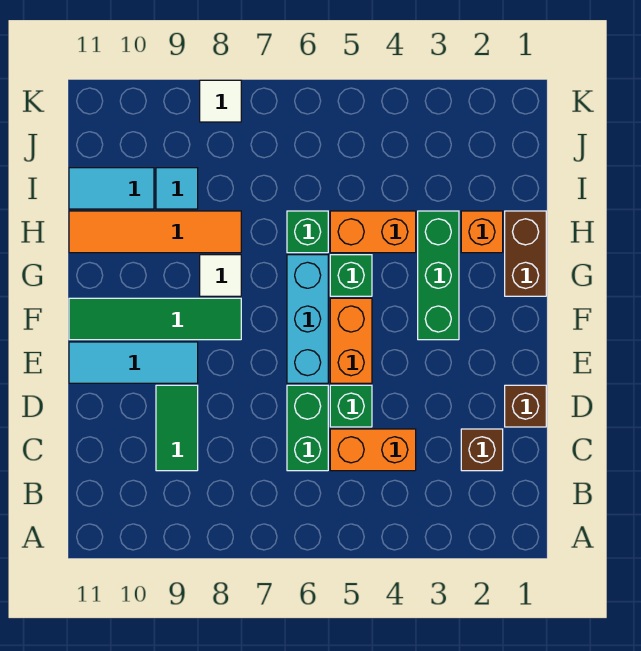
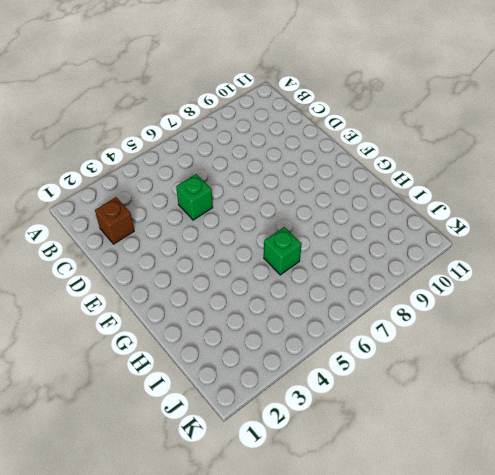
none -> orange brick C4:C5 level 1
none -> green brick C6:D6 level 1
none -> green tile C9:D9 level 1

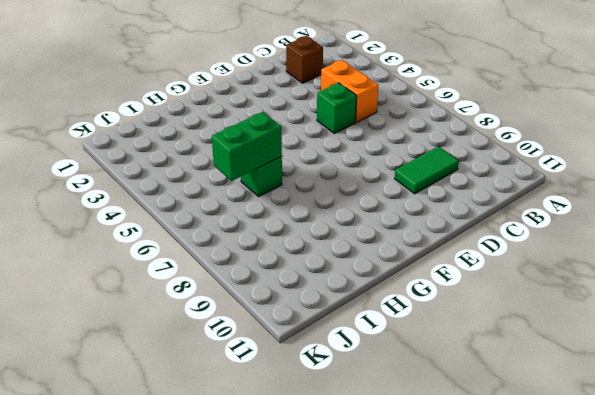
green brick H6:I6 level 2 -> green brick C6:D6 level 1
none -> brown brick D1 level 1
none -> orange brick E5:F5 level 1
none -> cyan brick E6:G6 level 1

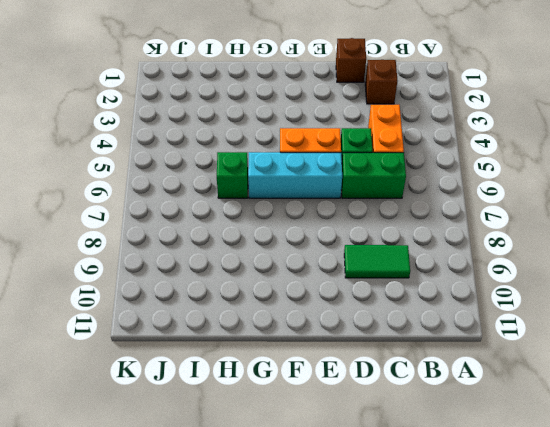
none -> cyan tile E9:E11 level 1
none -> green brick F3:H3 level 1
none -> green tile F8:F11 level 1

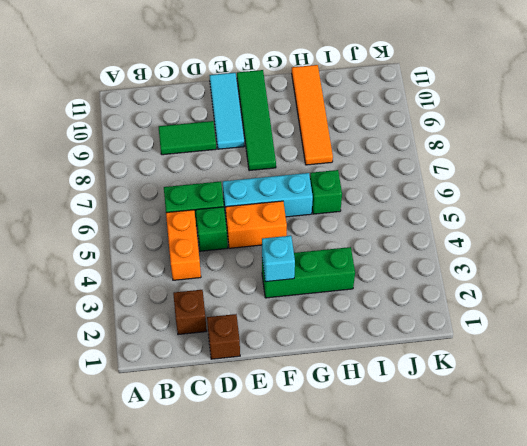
cyan brick F3 level 2 -> none
none -> brown brick G1:H1 level 1
none -> green brick G5 level 1
none -> white tile G8 level 1

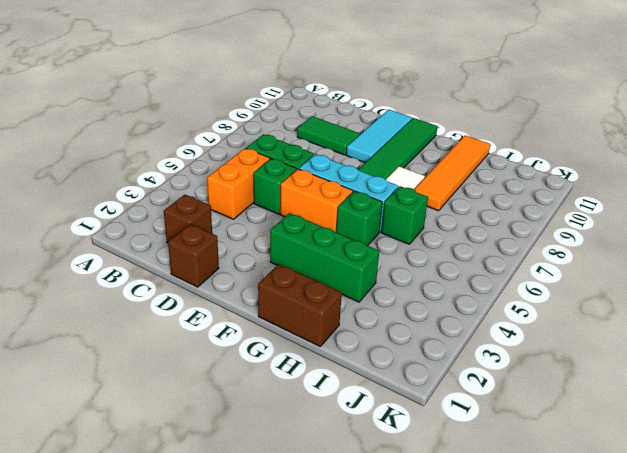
none -> orange brick H2 level 1
none -> orange brick H4:H5 level 1
none -> cyan tile I9 level 1

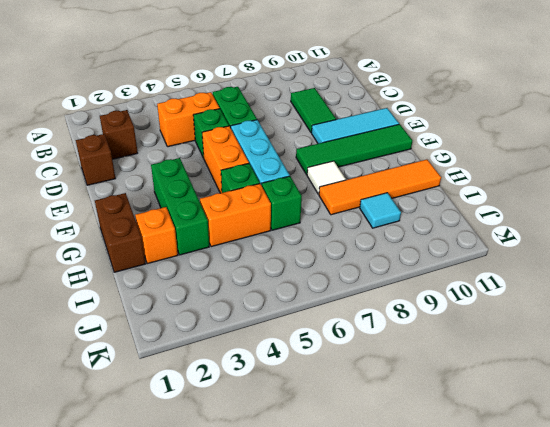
none -> cyan tile I10:I11 level 1
none -> white tile K8 level 1

